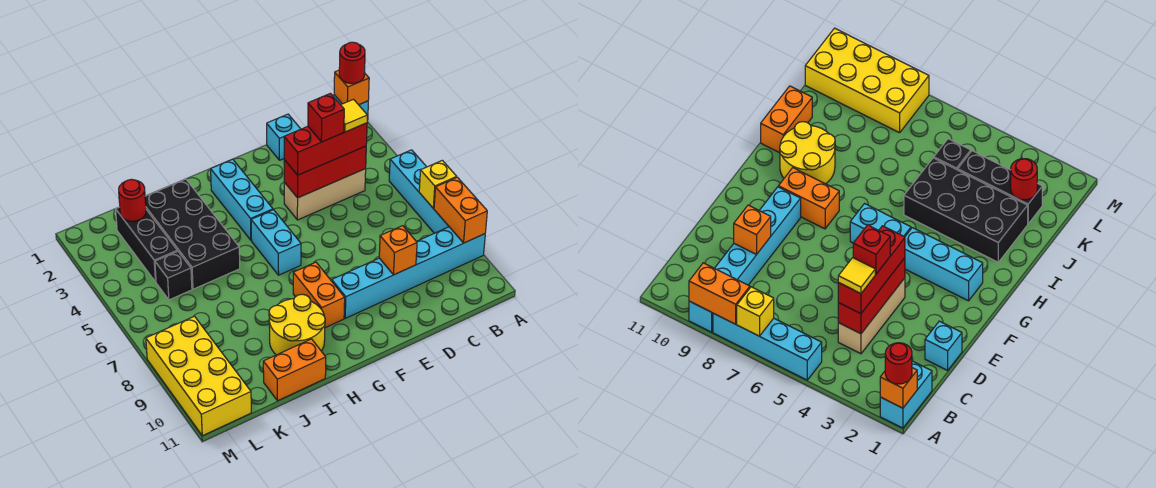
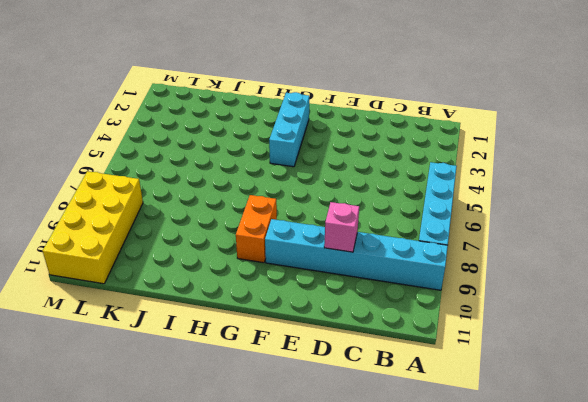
pink brick D9 level 2 -> orange brick D9 level 2
none -> cyan brick A1:B1 level 1
none -> tan brick C4:E4 level 1
none -> cyan brick D1 level 1

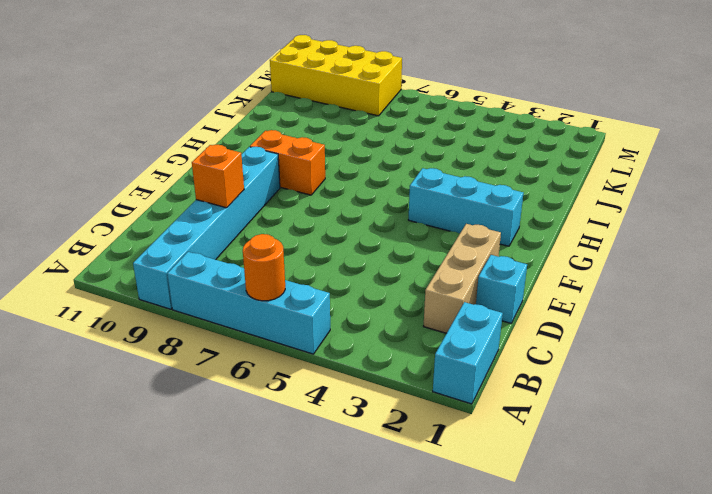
orange round brick A6 level 2 -> none
tan brick C2:E2 level 1 -> tan brick C4:E4 level 1
none -> cyan brick G5:G6 level 1
none -> yellow round brick H9:I10 level 1
none -> black brick I2:J5 level 1

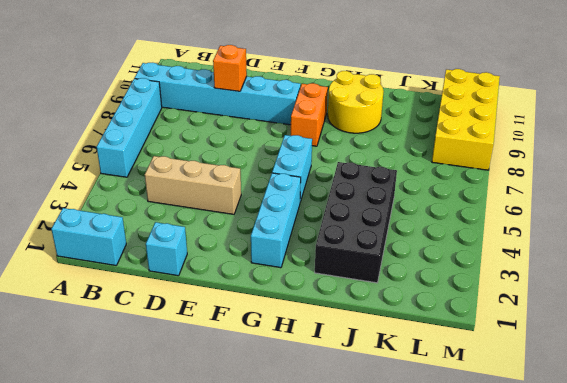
none -> orange brick I11:J11 level 1
none -> black brick K2:K4 level 1
none -> black brick K5 level 1

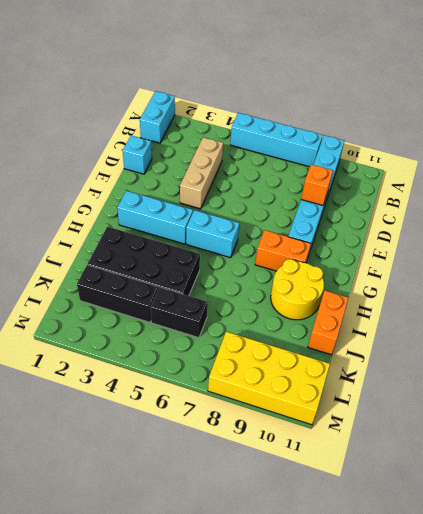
black brick K5:K6 level 1 -> black brick K5 level 1
none -> orange brick A1 level 2
none -> yellow brick A7 level 2
none -> orange brick A8:A9 level 2

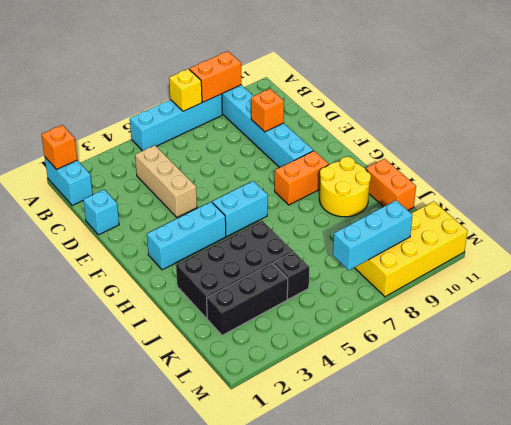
cyan brick L7:L9 level 2 -> none
none -> red brick C4:E4 level 2
none -> red round brick K2 level 2
none -> red round brick A1 level 3

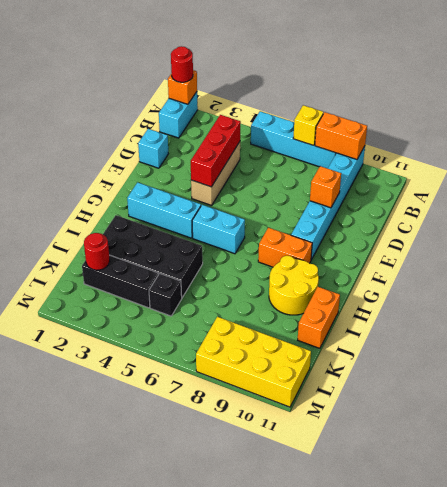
none -> red brick C4:E4 level 3
none -> yellow tile C4 level 4
none -> red brick D4 level 4

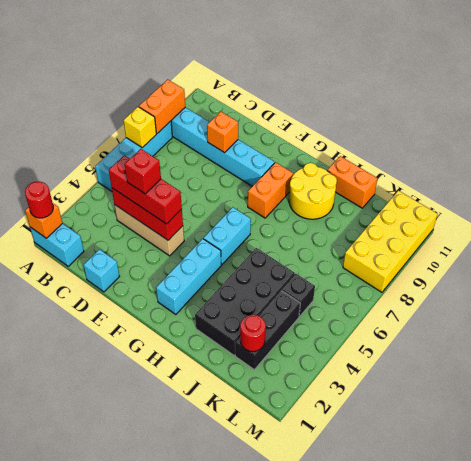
none -> yellow tile C4 level 4

